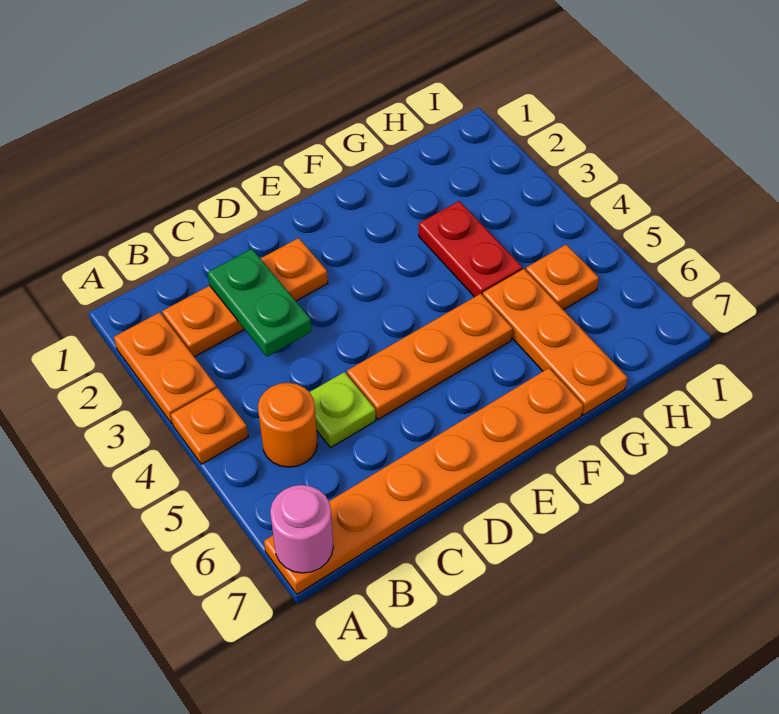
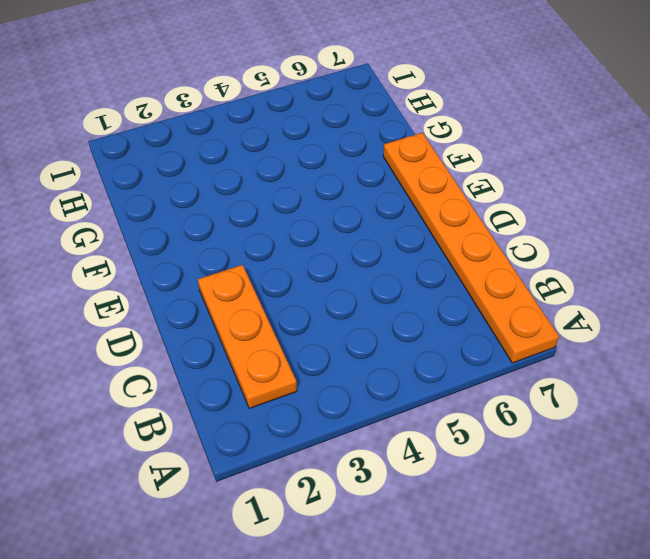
none -> orange plate A2:A3 level 1
none -> orange plate A4 level 1
none -> orange round brick B5 level 1

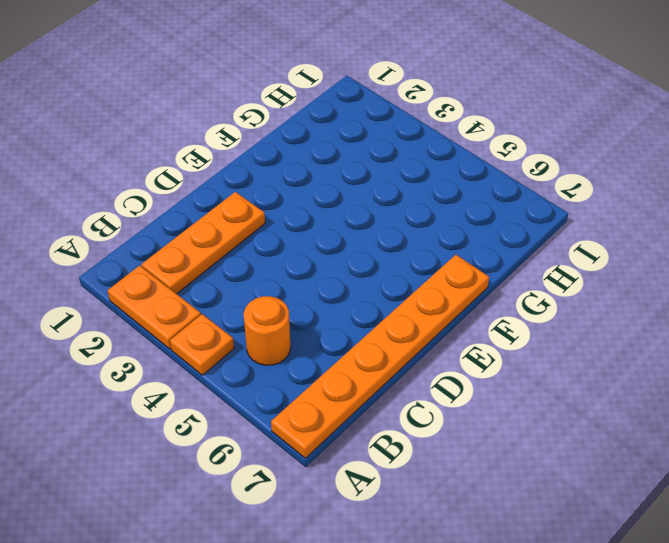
none -> lime plate C5 level 1
none -> orange plate D5:F5 level 1
none -> red plate G3:G4 level 1

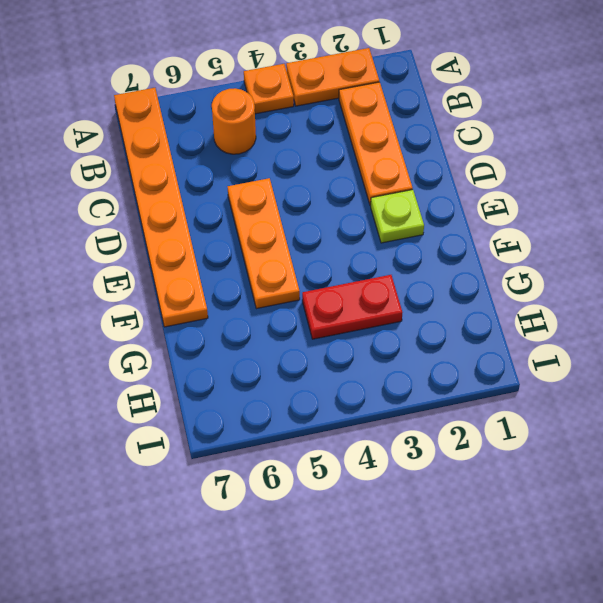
lime plate E2 level 1 -> lime plate C5 level 1
none -> orange plate G5:G7 level 1
none -> orange plate H5 level 1
none -> pink round brick A7 level 2

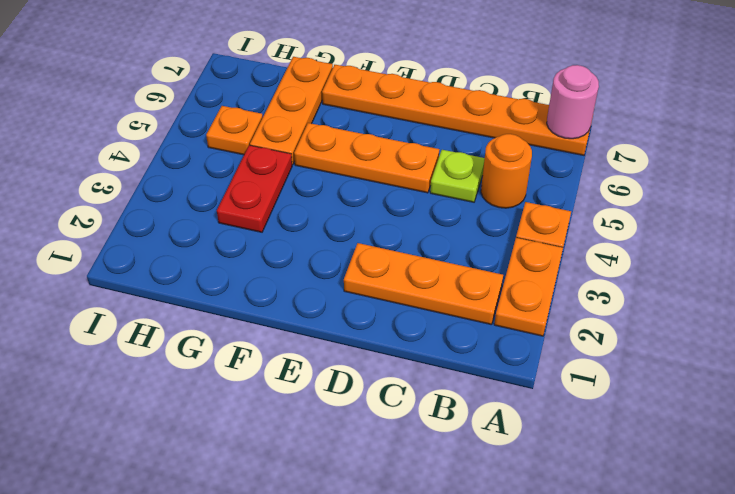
none -> green plate C2:C3 level 2

